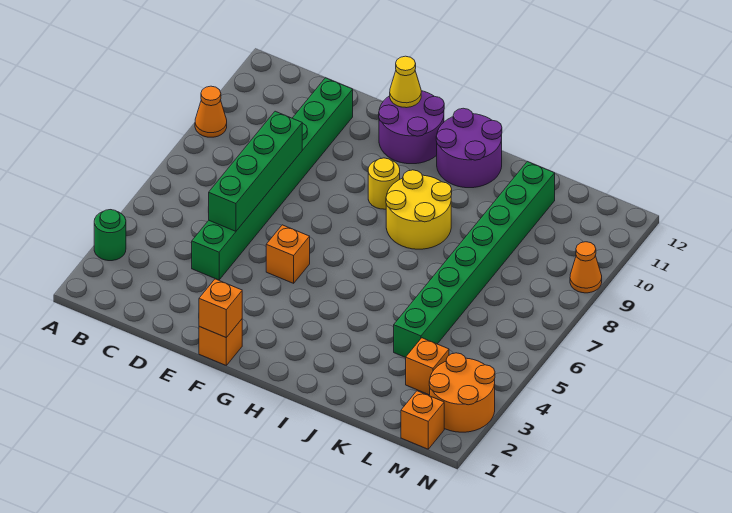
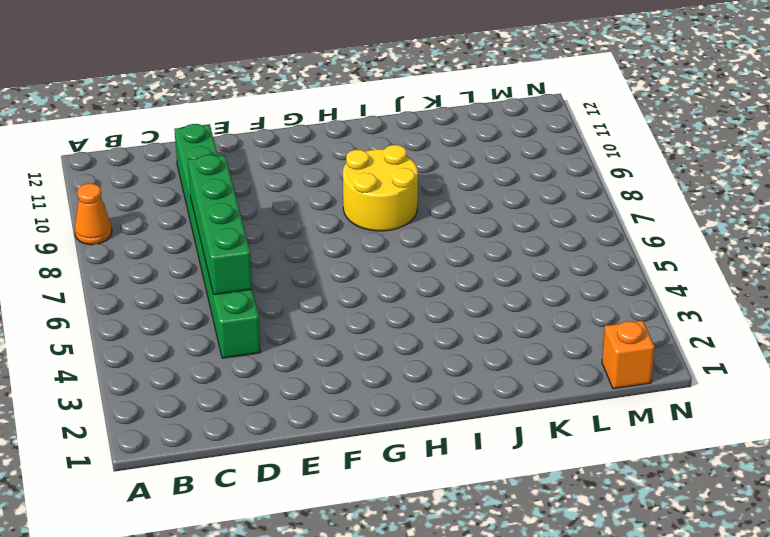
none -> green round brick A3 level 1
none -> orange brick F1 level 1
none -> orange brick F5 level 1

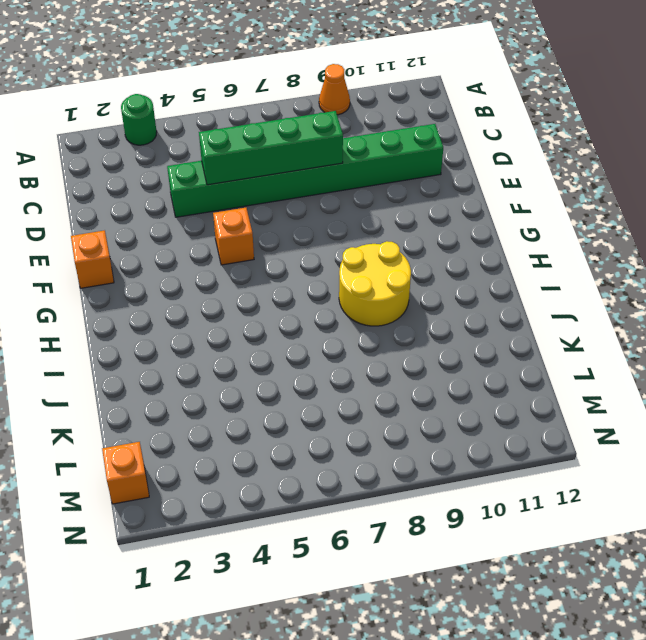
none -> purple round brick F11:G12 level 1
none -> yellow round brick G9 level 1
none -> purple round brick H11:I12 level 1

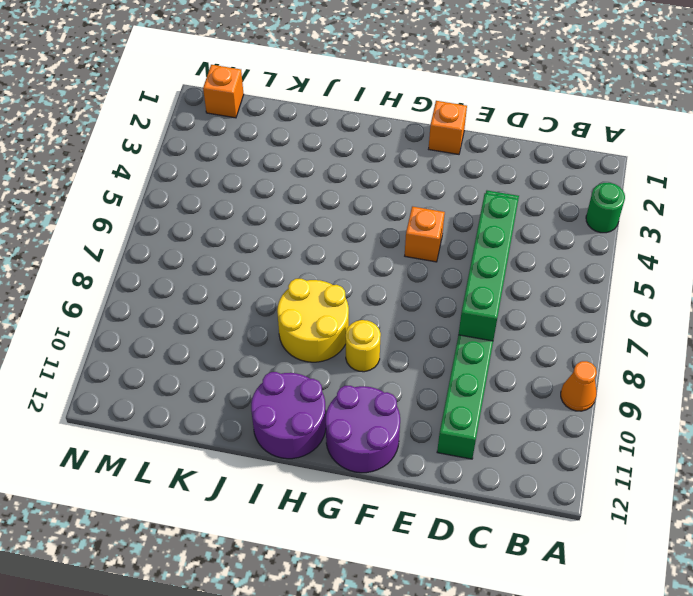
none -> green brick K4:K11 level 1
none -> orange brick L3 level 1
none -> orange round brick M2:N3 level 1

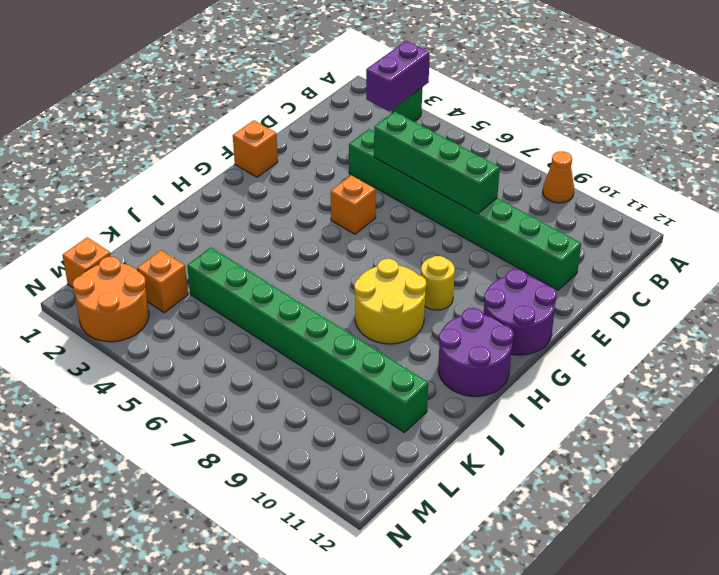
purple brick A3:B3 level 2 -> none
none -> orange cone N9 level 1
none -> orange brick F1 level 2
none -> yellow cone F12 level 2

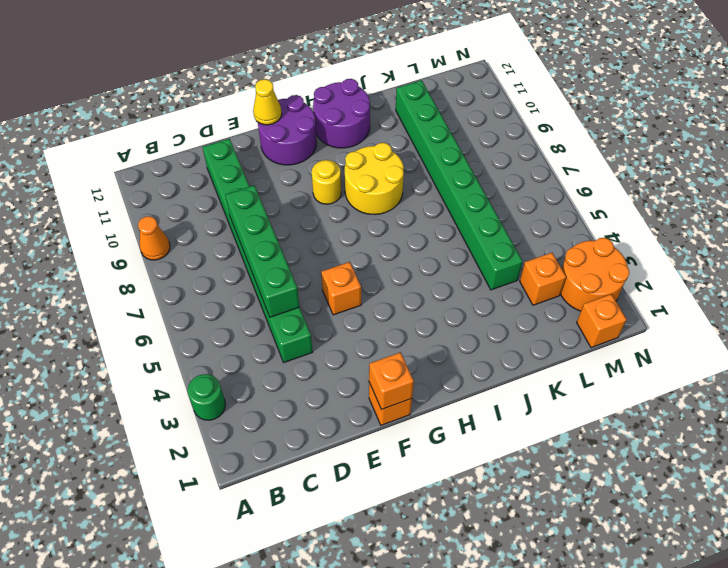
none -> orange cone N9 level 1

